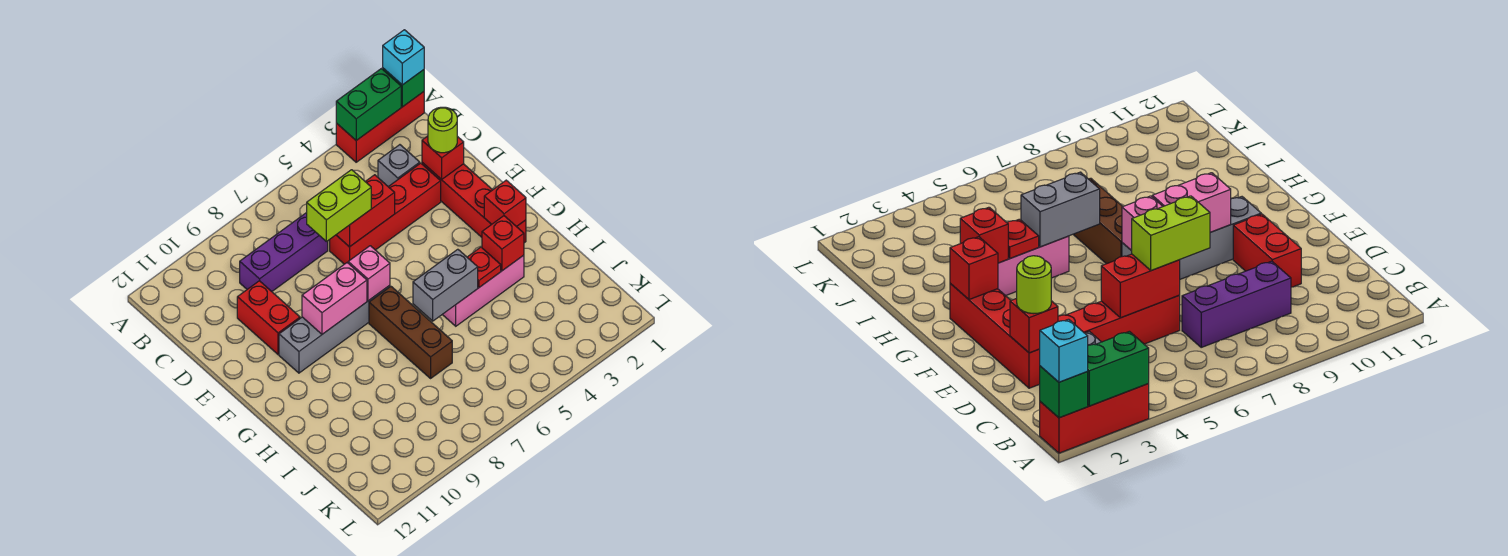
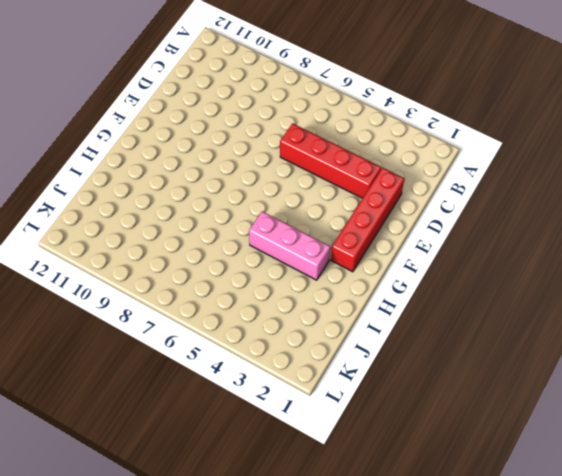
none -> red brick A1:A3 level 1
none -> grey brick C3 level 1
none -> purple brick C7:C9 level 1

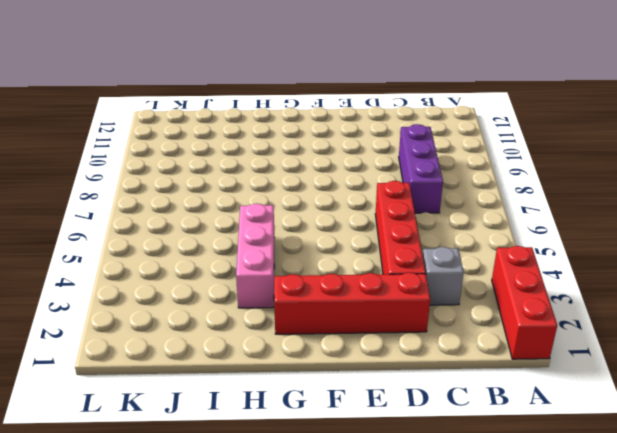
none -> red brick D10:E10 level 1
none -> grey brick F7:F10 level 1
none -> brown brick G7:I7 level 1

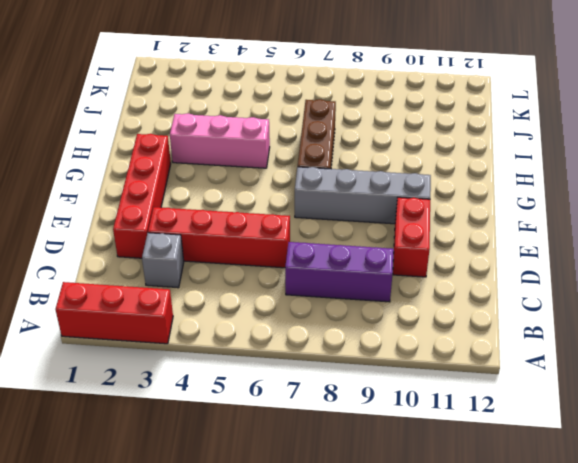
none -> green brick A1 level 2
none -> green brick A2:A3 level 2
none -> red brick D2 level 2

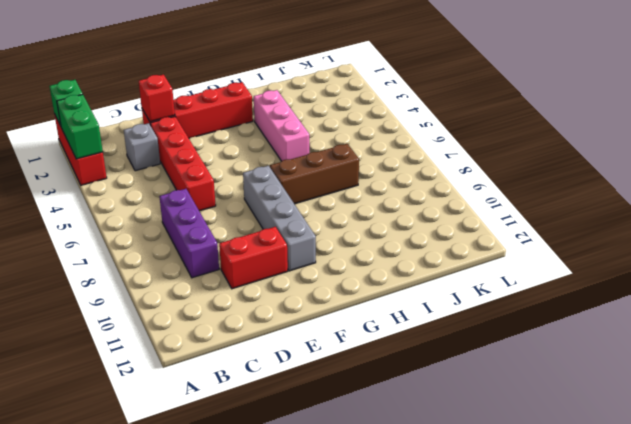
none -> red brick D5:D6 level 2
none -> pink brick F7 level 2
none -> pink brick F8:F9 level 2

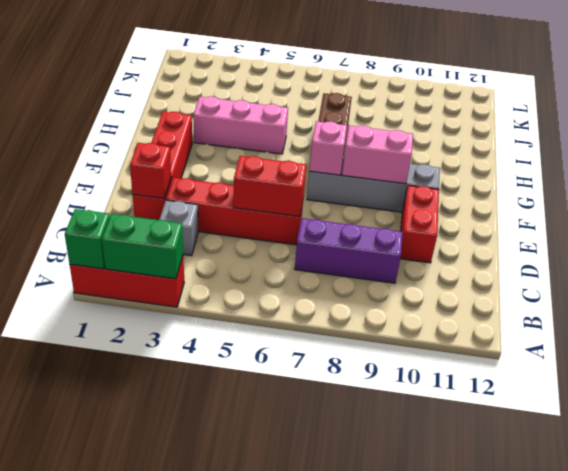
none -> red brick G2 level 2
none -> red brick H3 level 2
none -> red plate H4 level 2

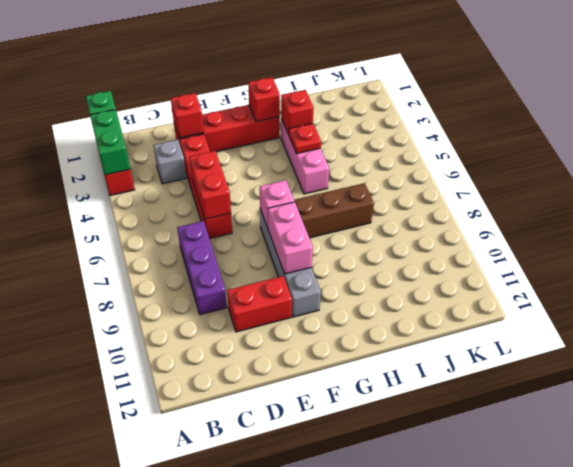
none -> grey brick H5:H6 level 2
none -> cyan brick A1 level 3
none -> lime round brick D2 level 3

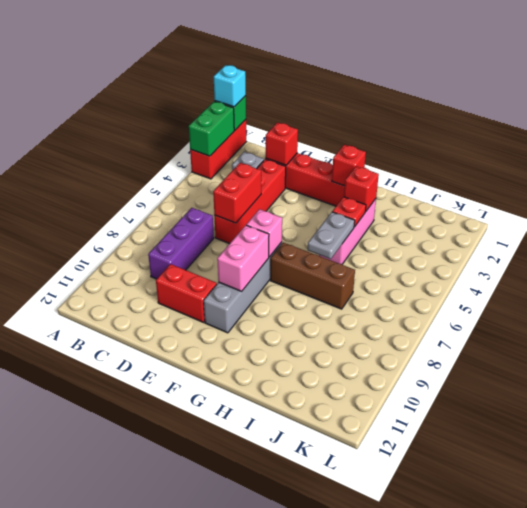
grey plate H5:H6 level 2 -> grey brick H5:H6 level 2
none -> lime round brick D2 level 3
none -> lime brick D6:D7 level 3

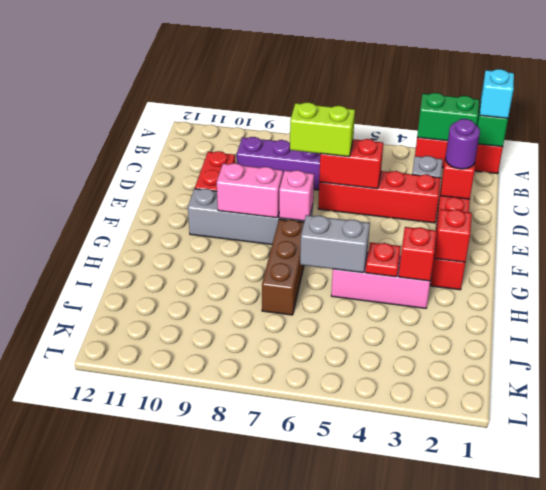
purple round brick D2 level 3 -> lime round brick D2 level 3

